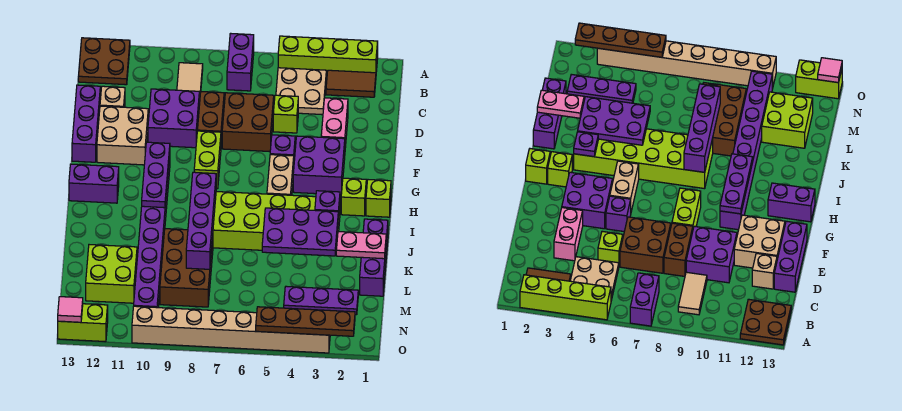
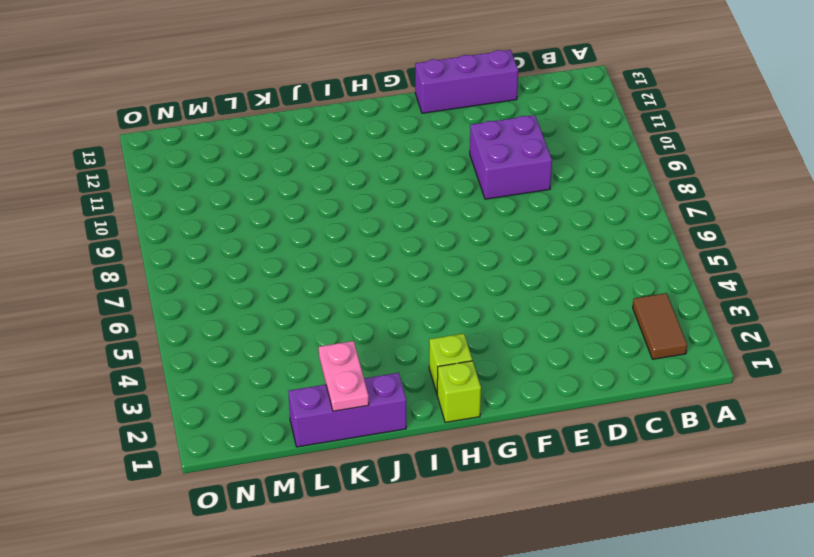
none -> lime brick A2:A5 level 1
none -> purple brick A7:B7 level 1
none -> brown plate A12:B13 level 1
none -> tan plate B4:C5 level 1

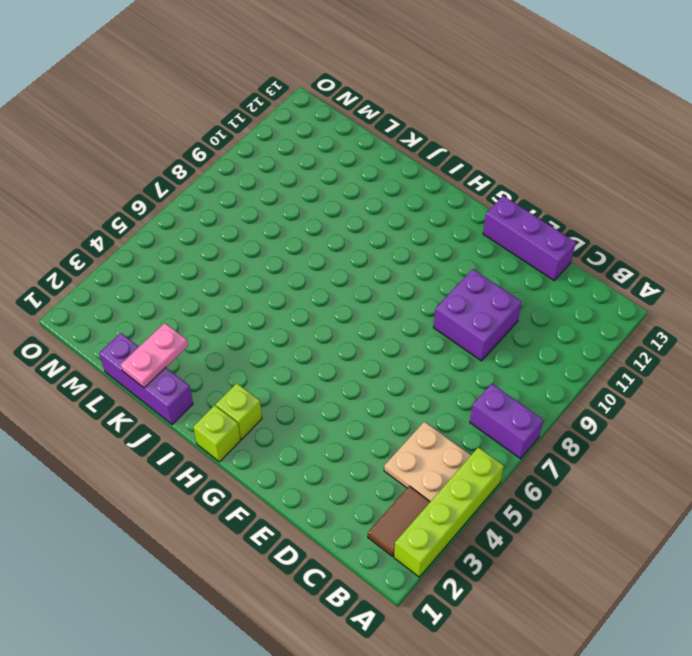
none -> brown plate A12:B13 level 1
none -> tan tile B9:C9 level 1
none -> pink brick D3:E3 level 1
none -> lime brick D5 level 1

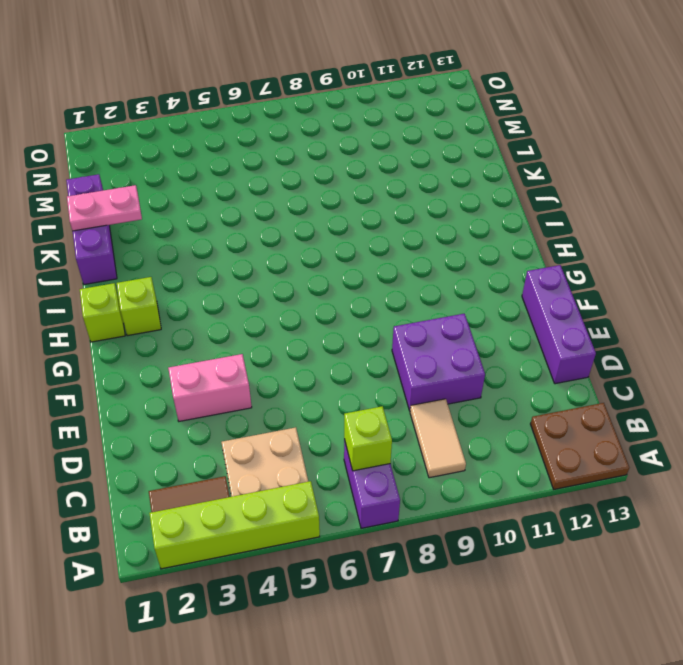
lime brick B7 level 2 -> lime brick D5 level 1
pink brick E3:E4 level 1 -> pink brick D3:E3 level 1
none -> brown brick D6:E7 level 1
none -> brown brick D8:E8 level 1
none -> tan brick D12 level 1
none -> tan brick E11:F12 level 1

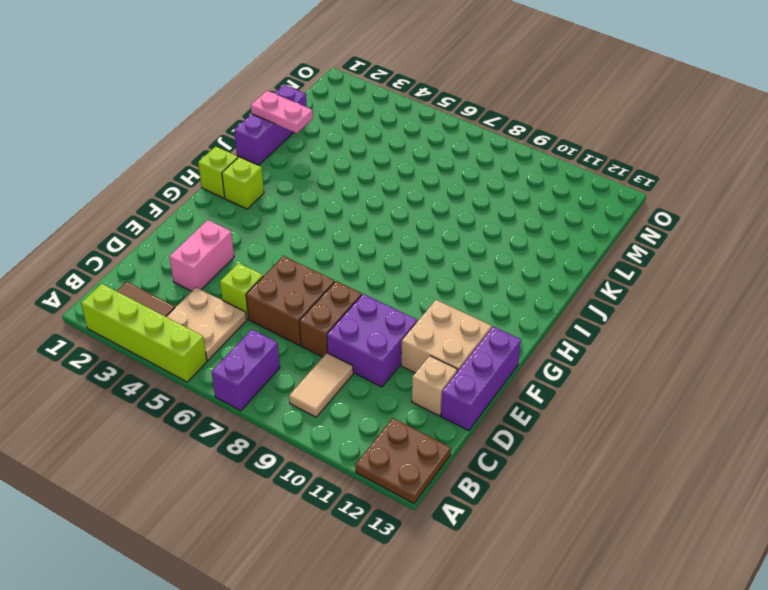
none -> purple brick F3:G4 level 1
none -> purple brick F5 level 1
none -> lime brick F8:G8 level 1
none -> tan brick G5:H5 level 1

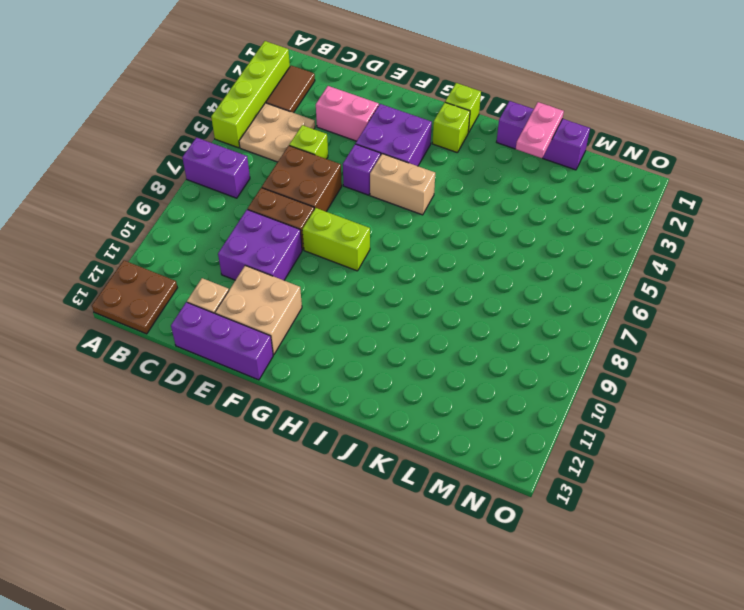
none -> tan tile B9:C9 level 1
none -> purple brick G10:N10 level 1
none -> purple brick H12:H13 level 1
none -> lime brick I3:J8 level 1

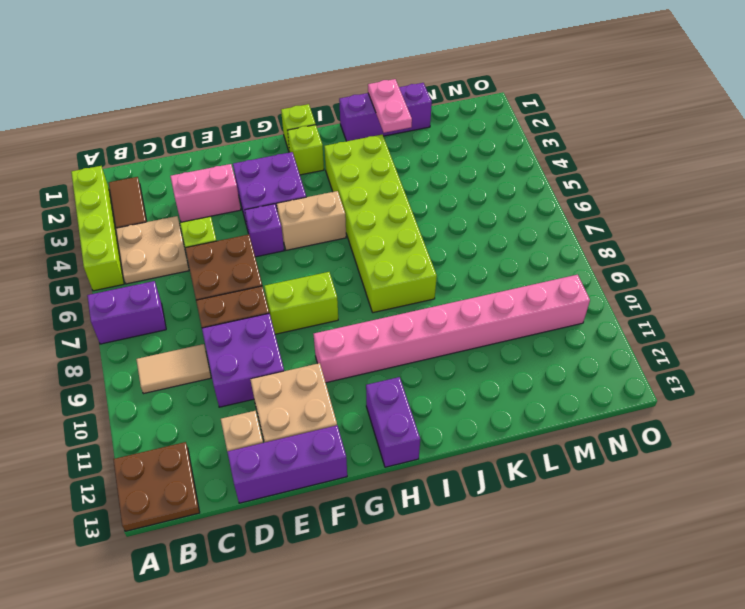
pink brick G10:N10 level 1 -> purple brick G10:N10 level 1
none -> brown brick K8:M9 level 1
none -> lime brick L11:M12 level 1
none -> purple plate M2:M4 level 1
none -> tan brick O3:O10 level 1

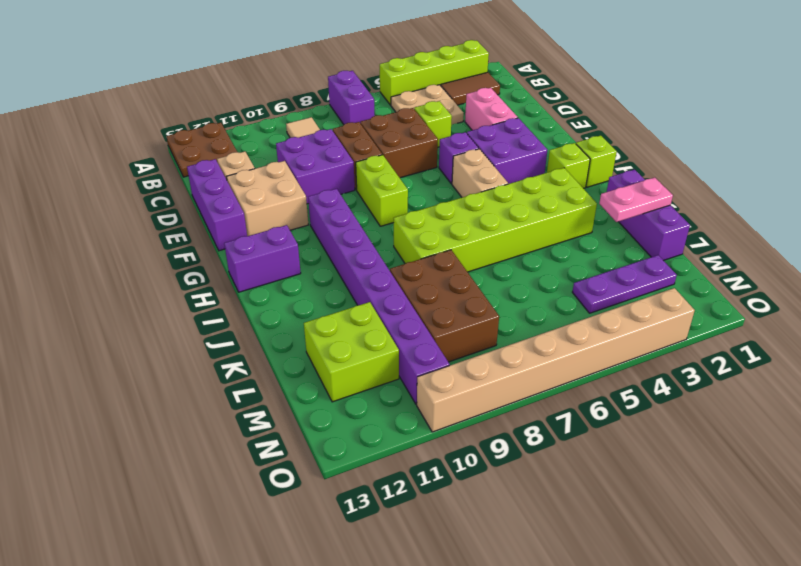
none -> lime brick O12:O13 level 1
none -> purple plate G10:I10 level 2
none -> purple plate I3 level 2
none -> purple brick I8:L8 level 2

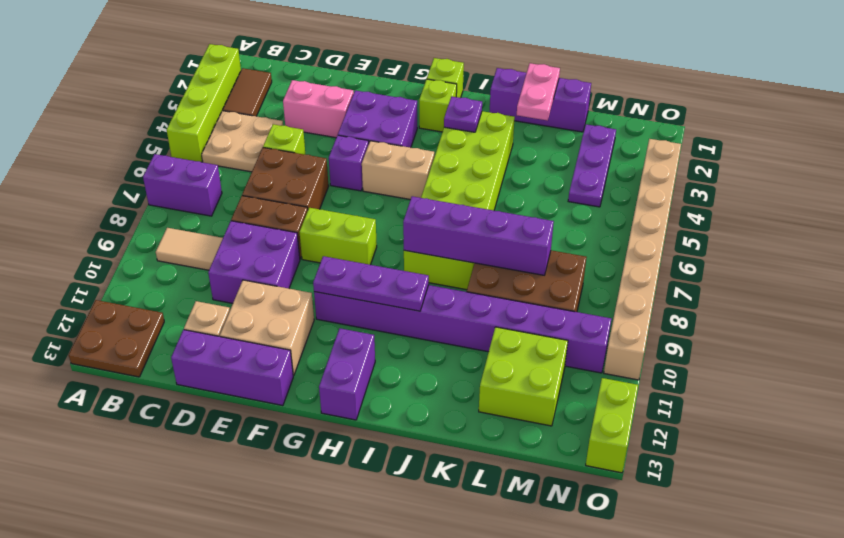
none -> purple plate J3:K5 level 2
none -> brown plate O2:O5 level 2
none -> pink tile O13 level 2

